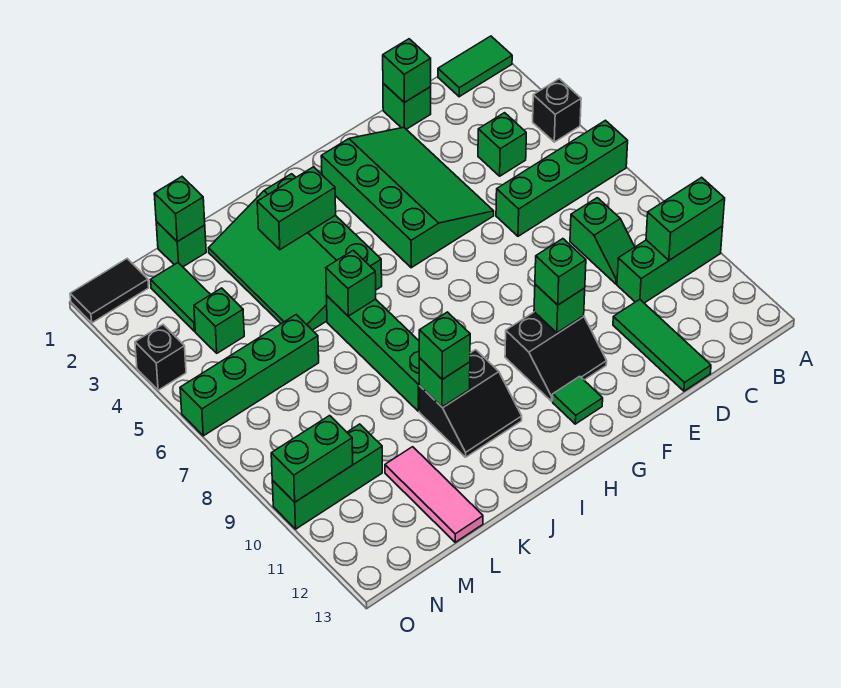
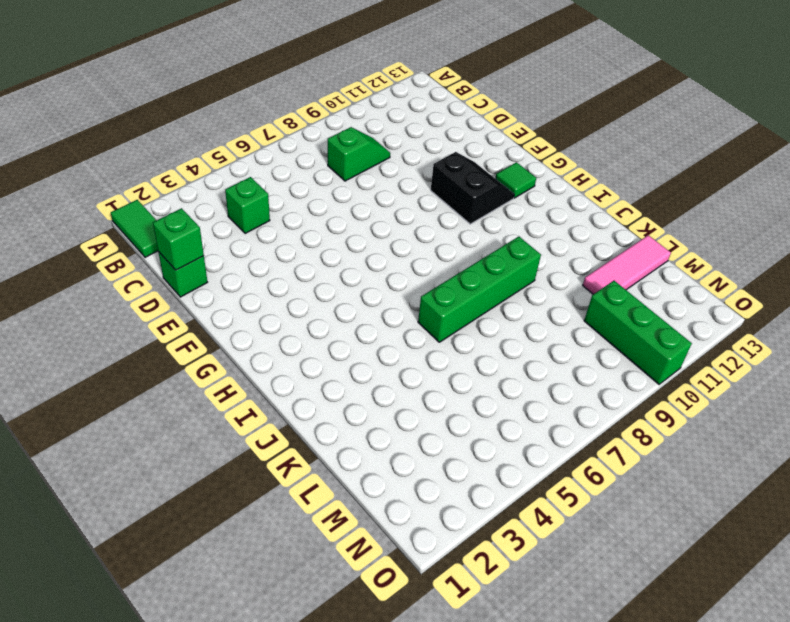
none -> black brick A4 level 1
none -> green brick A6:D6 level 1
none -> green brick A10:C10 level 1
none -> green tile D11:D13 level 1

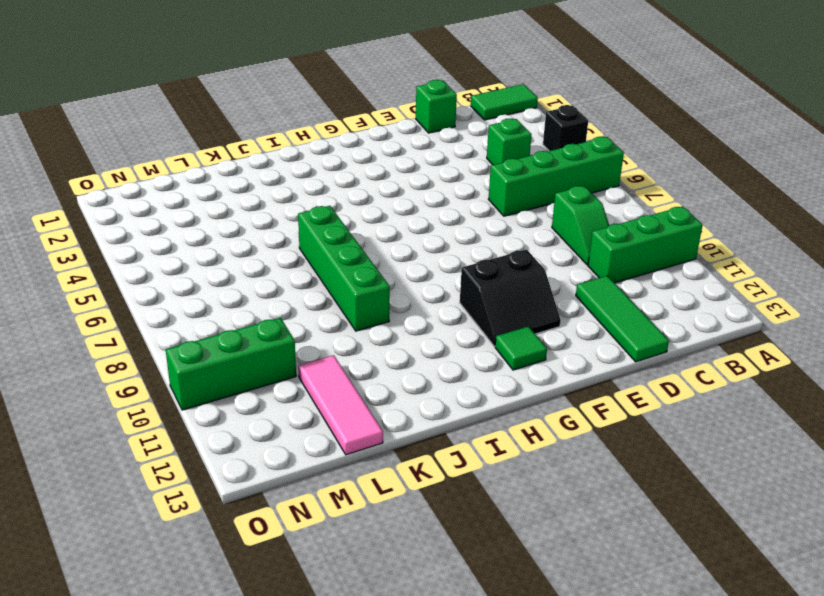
none -> green slope E2:G5 level 1 top G
none -> green slope I2:K5 level 1 top I
none -> black slope I10:J11 level 1 top 10
none -> green brick L1 level 1

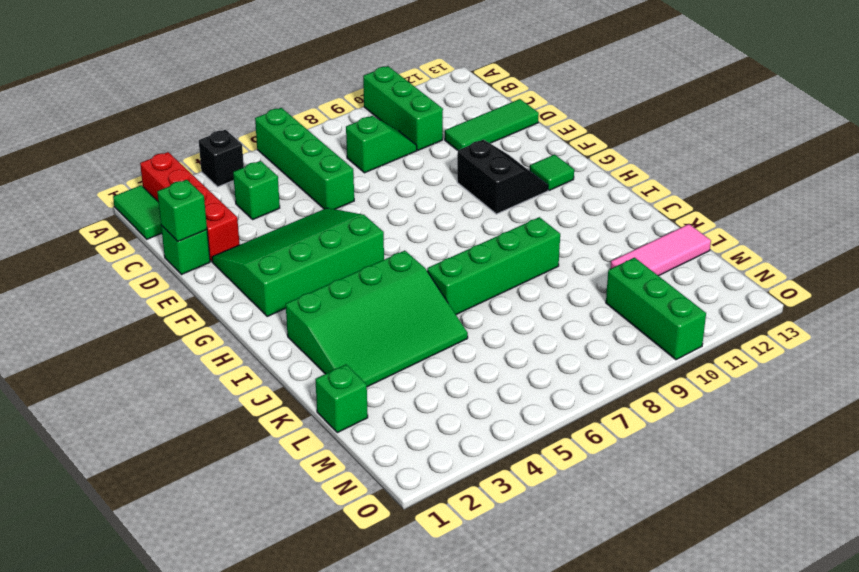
red brick A2:D2 level 1 -> none
none -> black slope I10:J11 level 1 top 10
none -> green brick L6:O6 level 1
none -> green tile M2:M3 level 1
none -> green brick M4 level 1

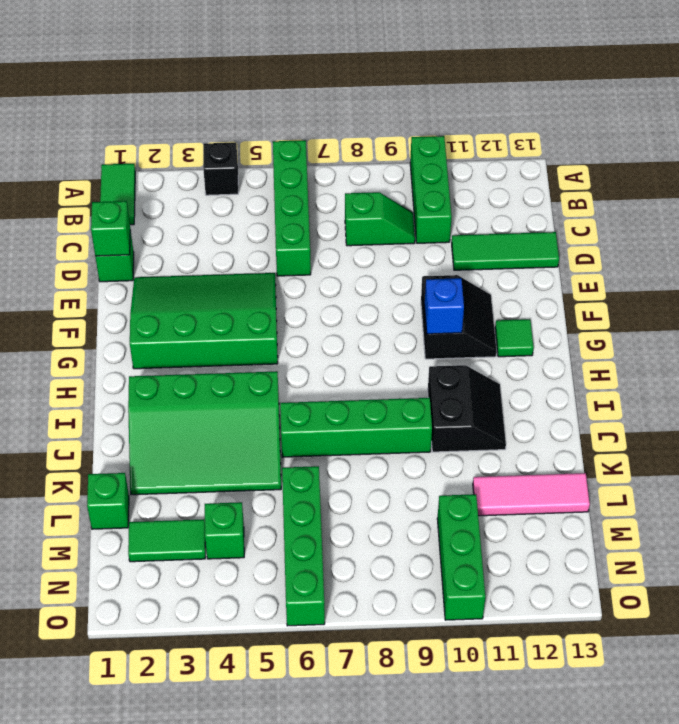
blue brick G10 level 2 -> none
none -> green brick C4 level 1
none -> black tile N1:O1 level 1
none -> black brick O4 level 1
none -> green brick A10:B10 level 2

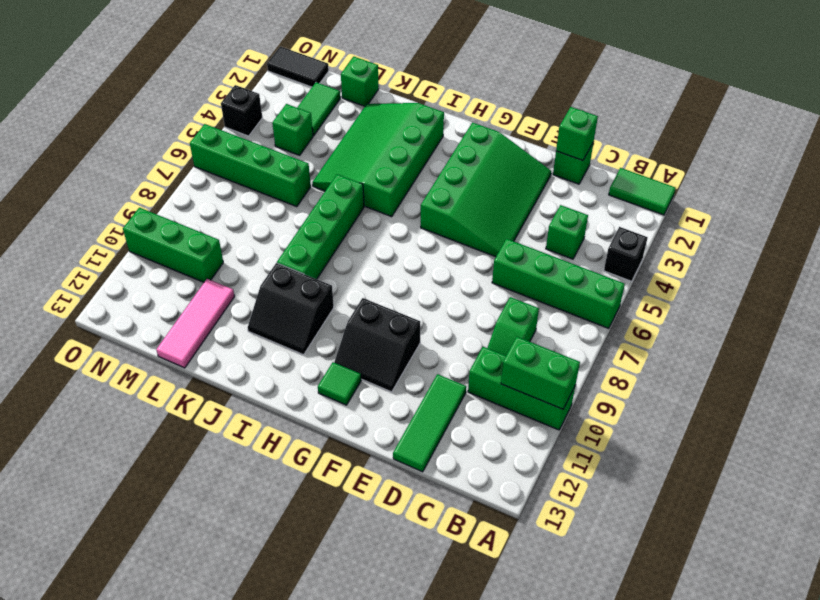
none -> green brick F10 level 2
none -> green brick I3:J3 level 2
none -> green brick J6 level 2
none -> green brick J10 level 2

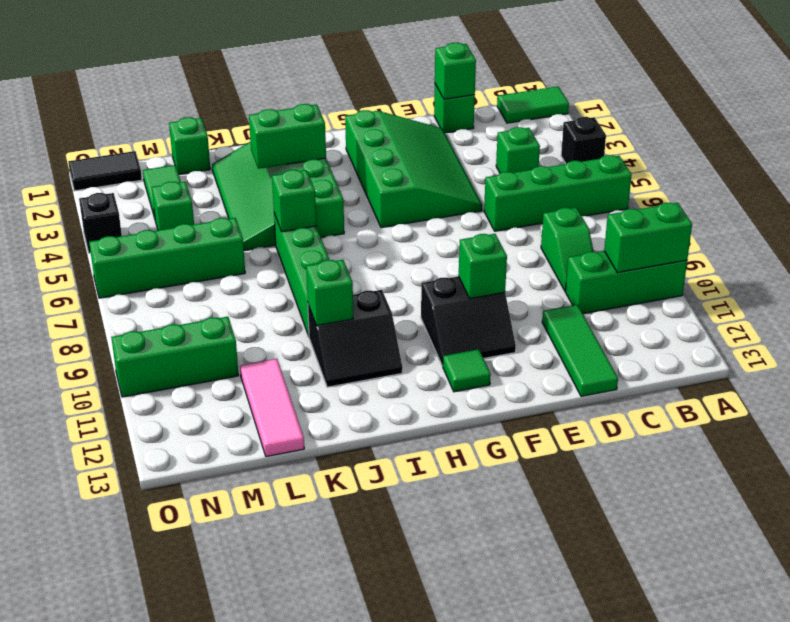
none -> green brick L1 level 2
none -> green brick N10:O10 level 2
none -> green brick F10 level 3
none -> green brick J10 level 3

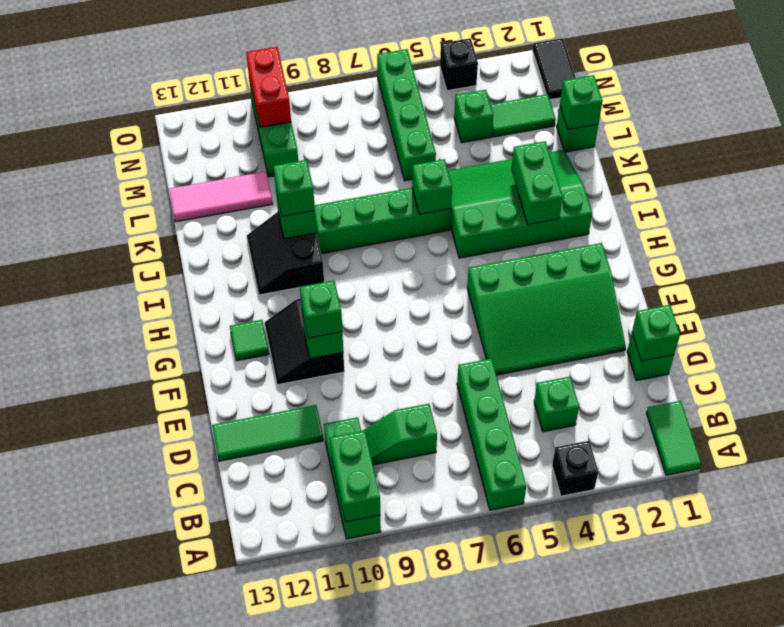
red brick N10:O10 level 2 -> green brick N10:O10 level 2

